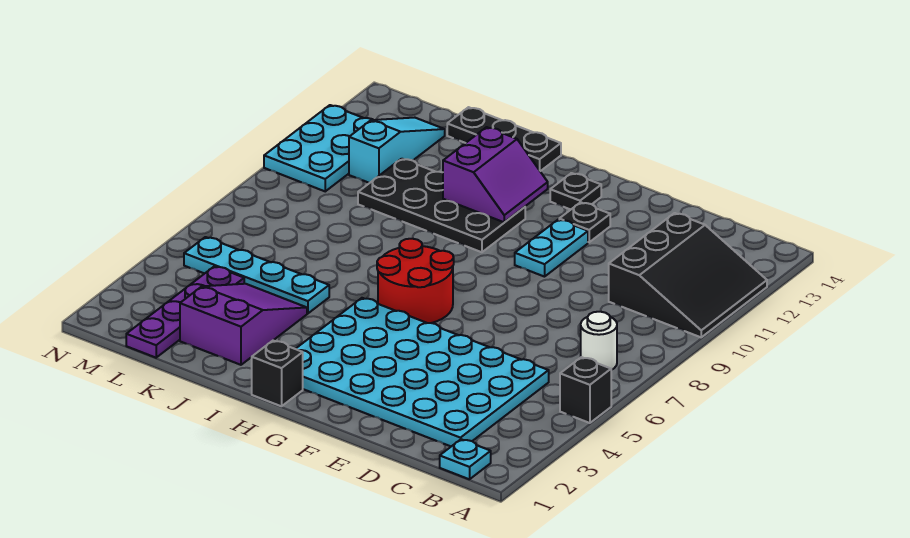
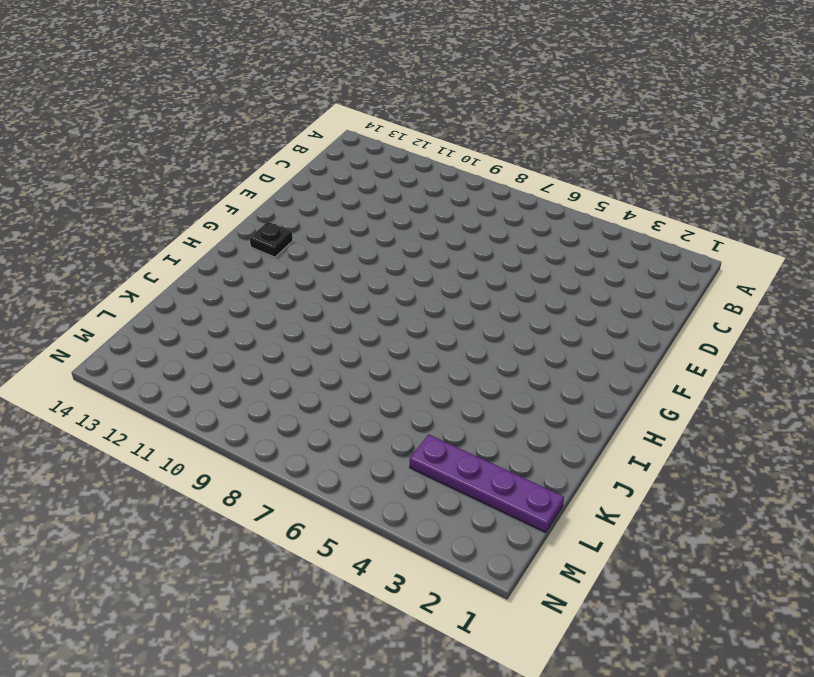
none -> black brick A5 level 1
none -> black slope A10:C12 level 1 top C
none -> cyan plate B1 level 1

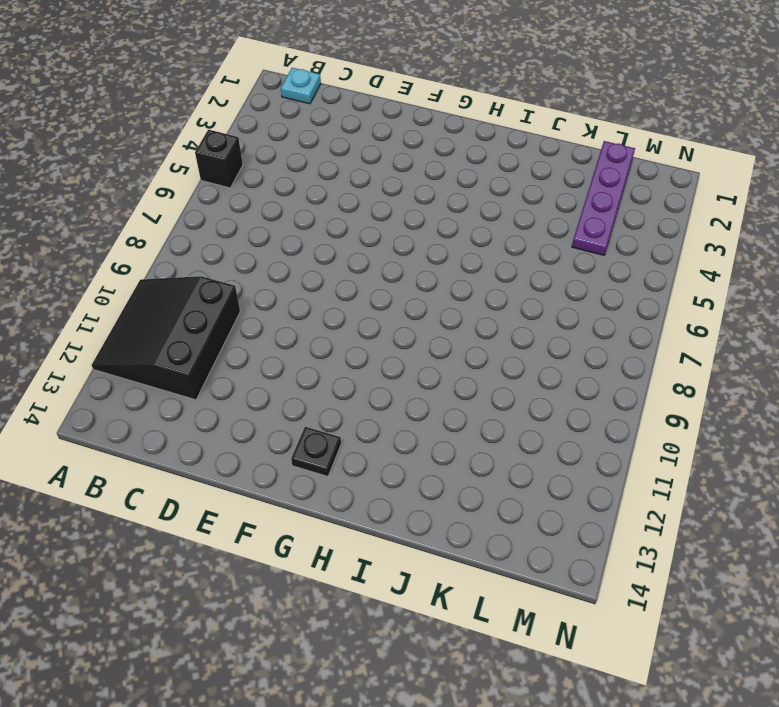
none -> white round brick B7 level 1
none -> cyan plate C2:H5 level 1
none -> cyan plate F10:F11 level 1

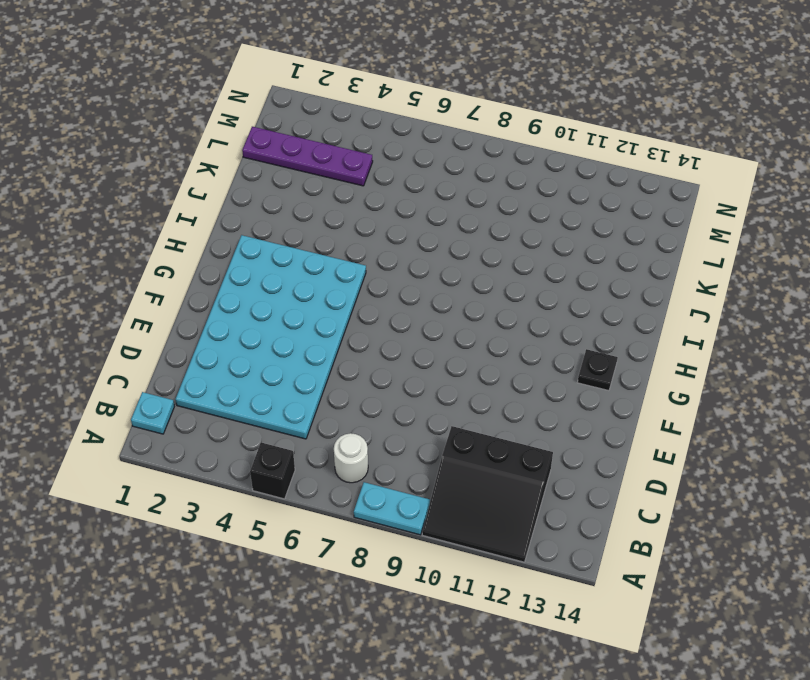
cyan plate A8:A9 level 1 -> cyan plate F10:F11 level 1
none -> black plate F12 level 1
none -> red round brick G6:H7 level 1
none -> black brick H1 level 1

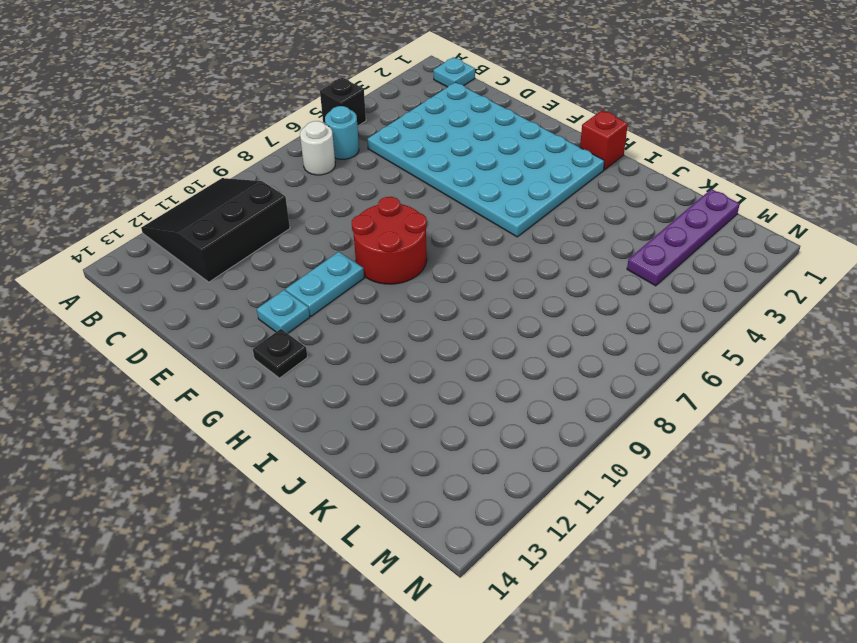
cyan round brick B6 level 1 -> none
red round brick F8:G9 level 1 -> red round brick G6:H7 level 1
cyan plate F12 level 1 -> black plate F12 level 1
red brick H1 level 1 -> black brick H1 level 1
none -> black plate H10:K11 level 1
none -> black plate I14:K14 level 1
none -> purple slope J2:K4 level 1 top 2

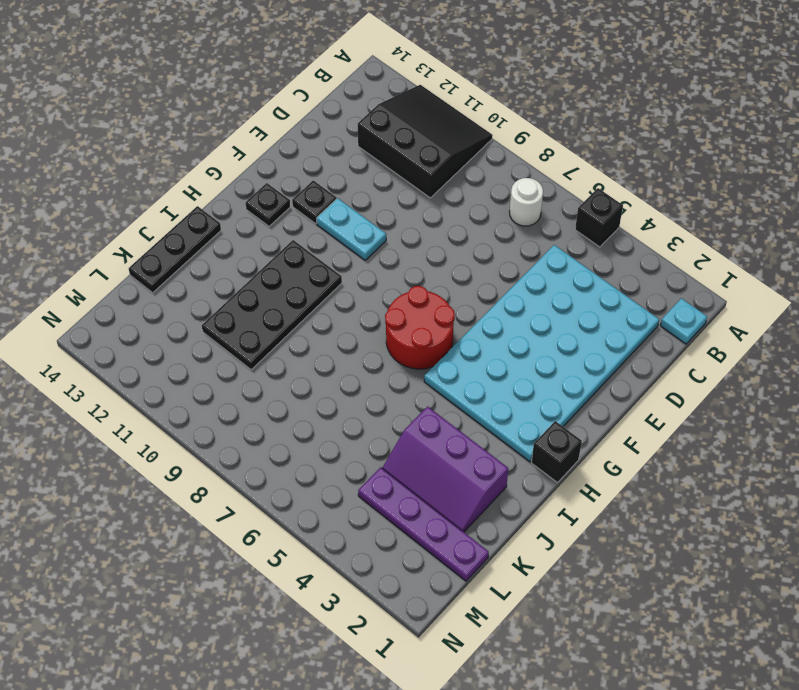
purple slope J2:K4 level 1 top J -> purple slope J2:K4 level 1 top 2
none -> cyan plate J5:M5 level 1
none -> cyan slope L11:L13 level 1 top 11
none -> cyan plate M10:N12 level 1

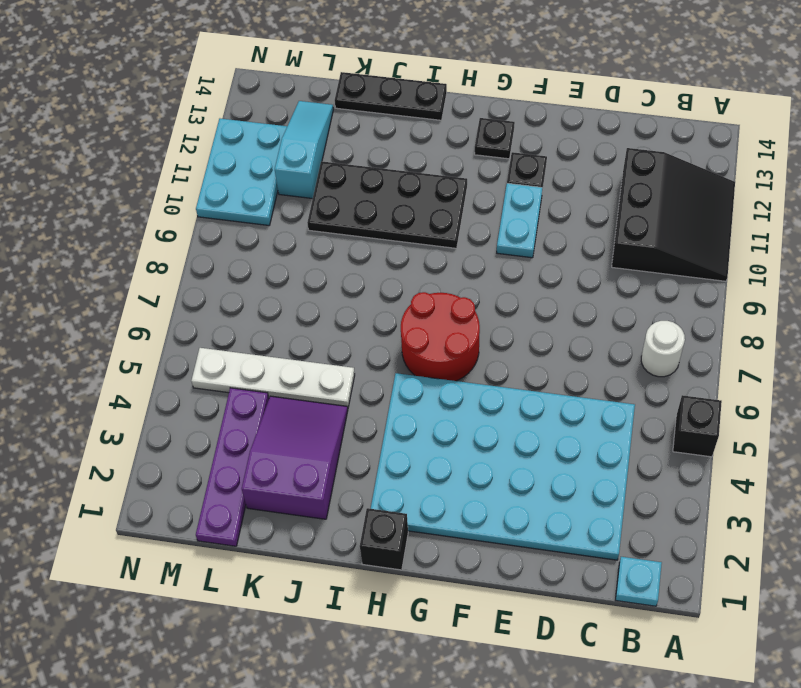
white plate J5:M5 level 1 -> cyan plate J5:M5 level 1
none -> purple slope H11:I12 level 2 top I

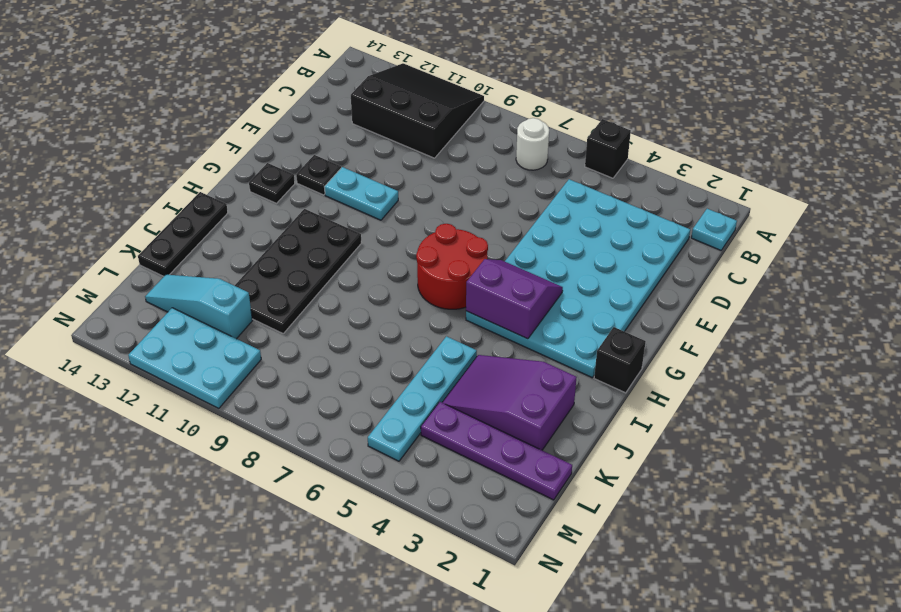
purple slope G4:H5 level 2 top H -> purple slope H11:I12 level 2 top I

